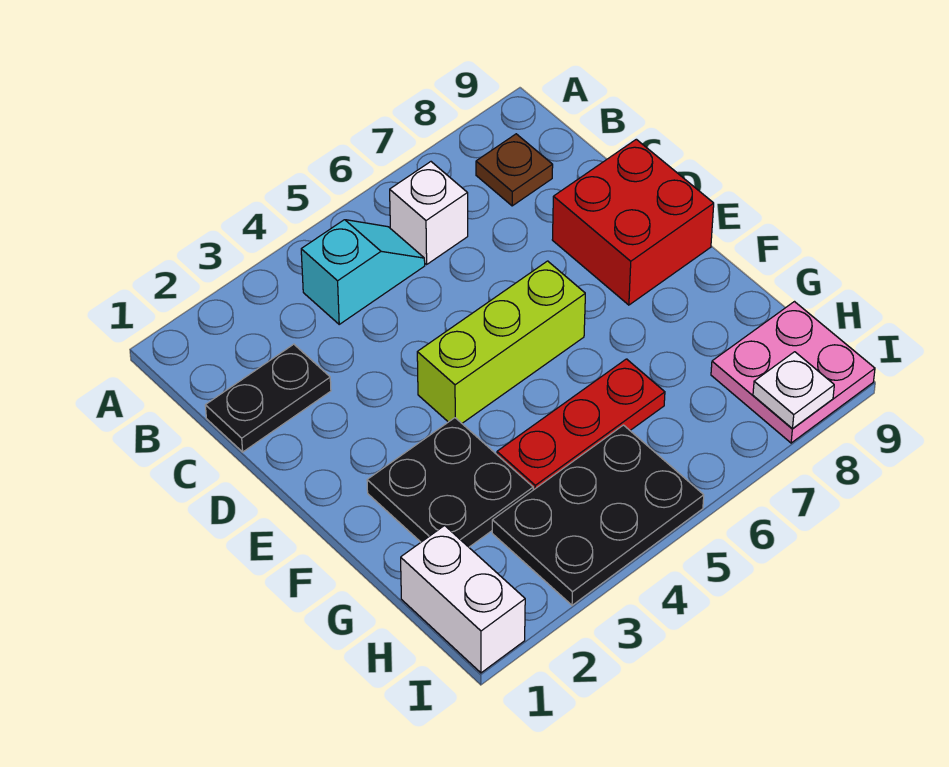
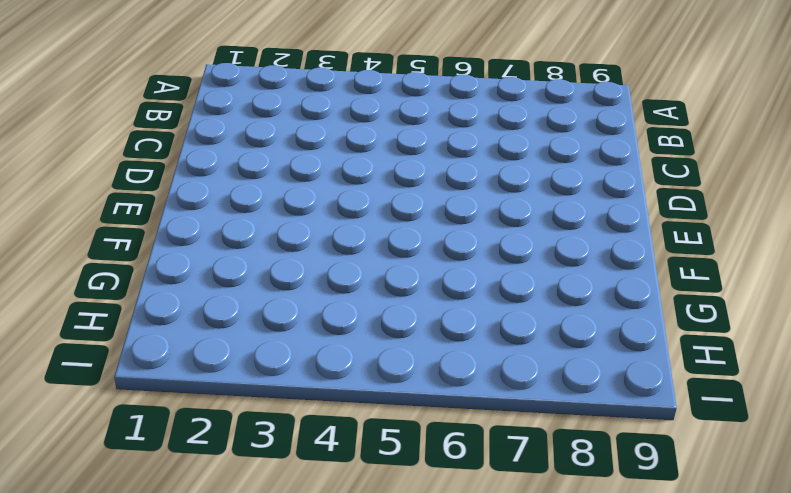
none -> cyan slope B4:B5 level 1 top 4
none -> white brick B6 level 1
none -> brown plate B8 level 1

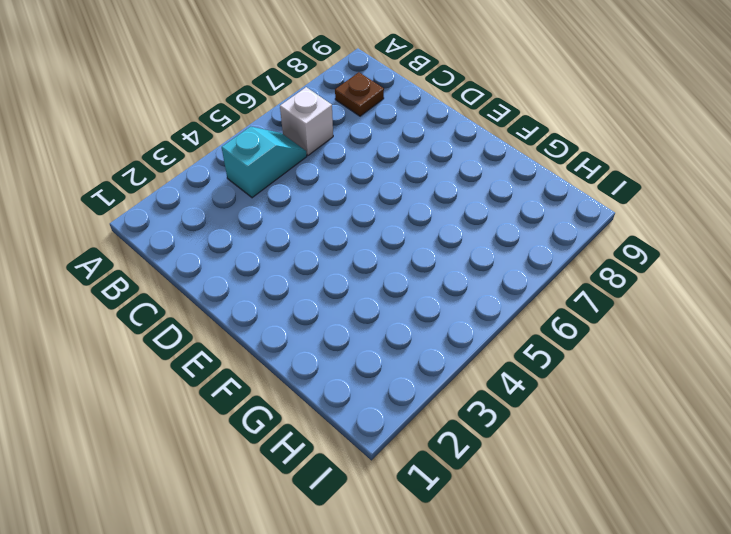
none -> black plate C1:C2 level 1
none -> red brick D8:E9 level 1
none -> lime brick E4:E6 level 1

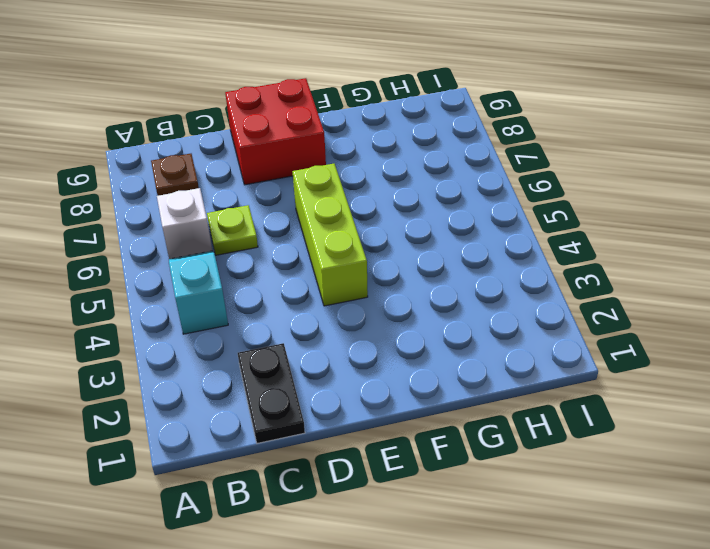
lime plate C6 level 1 -> none
none -> black plate F2:G3 level 1
none -> red plate G4:G6 level 1
none -> white brick H1:I1 level 1

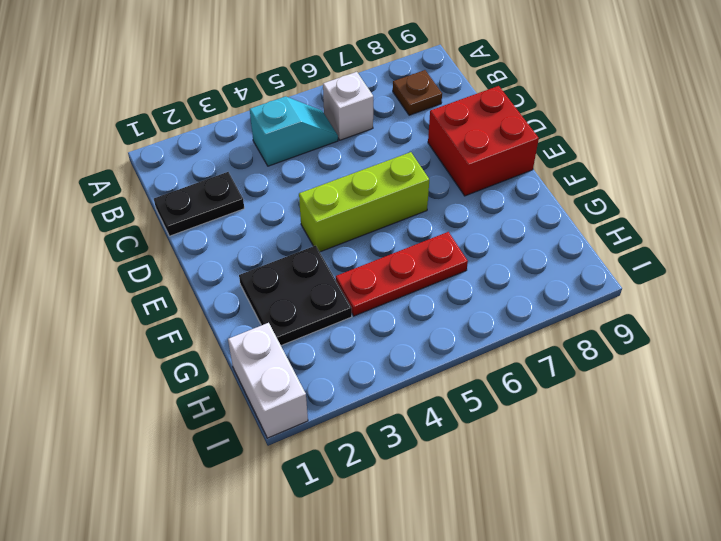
none -> black plate H3:I5 level 1
none -> pink plate H8:I9 level 1
none -> white plate I8 level 2

